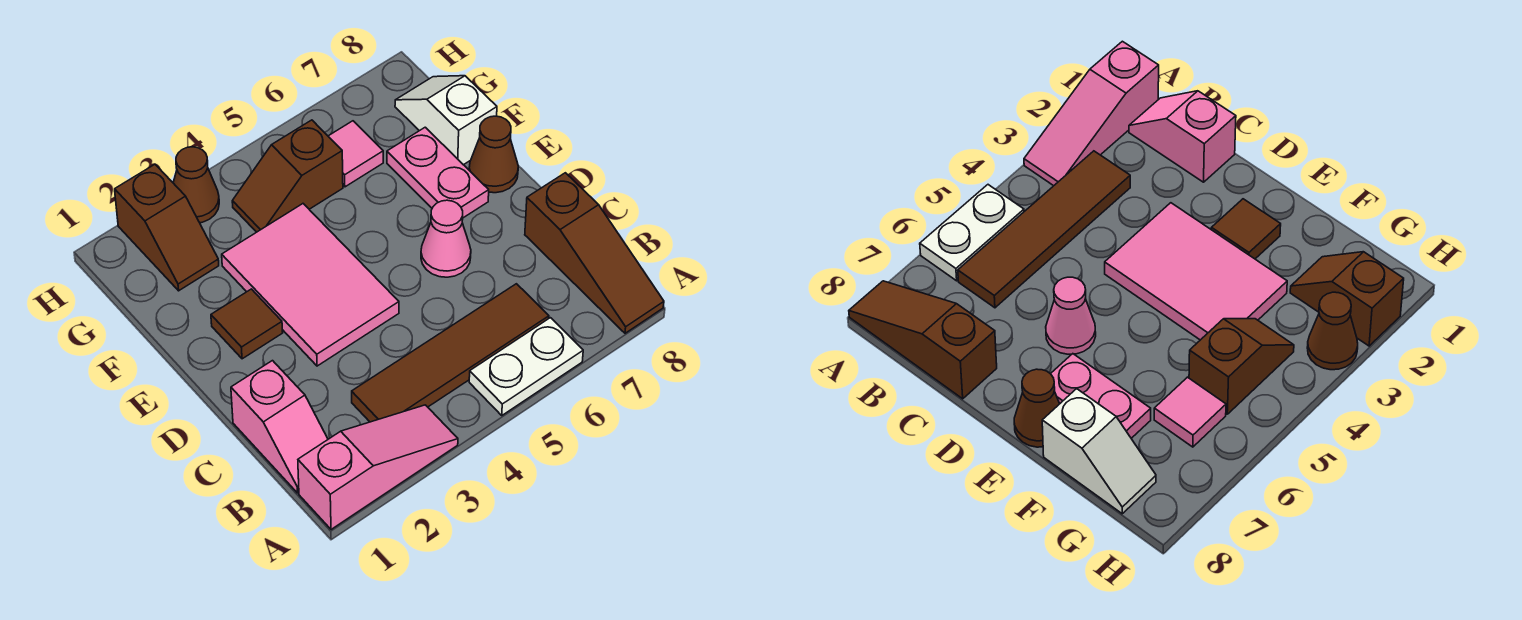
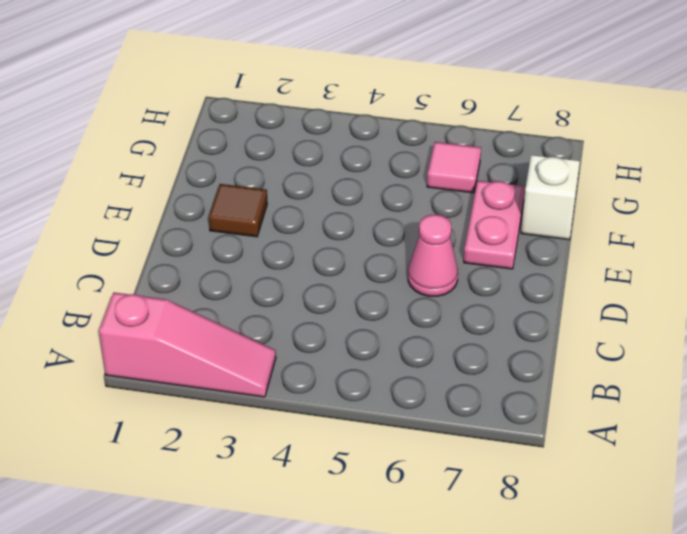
none -> white plate A5:A6 level 1
none -> brown slope A8:C8 level 1 top C
none -> pink slope B1:C1 level 1 top C

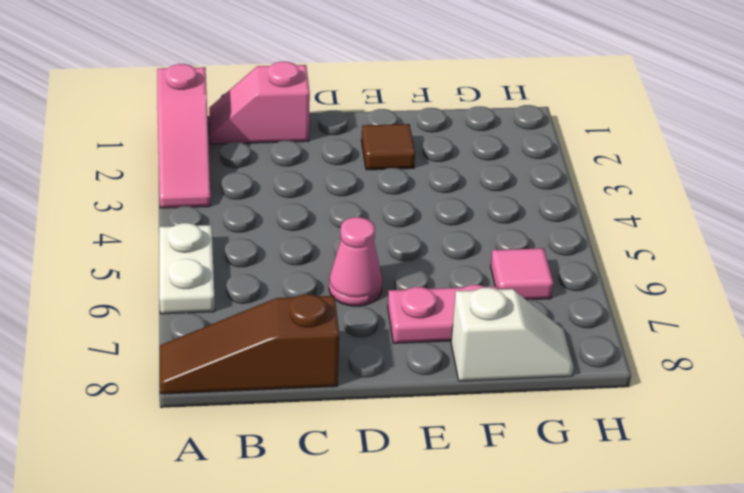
none -> brown tile B3:B6 level 1
none -> pink tile D3:F4 level 1
none -> brown cone E8 level 1

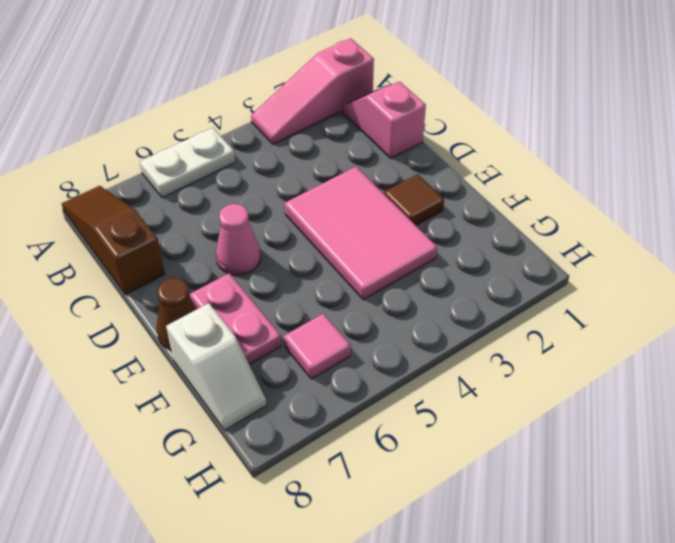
none -> brown tile B3:B6 level 1
none -> brown slope G2:H2 level 1 top H
none -> brown slope G4:G5 level 1 top 5

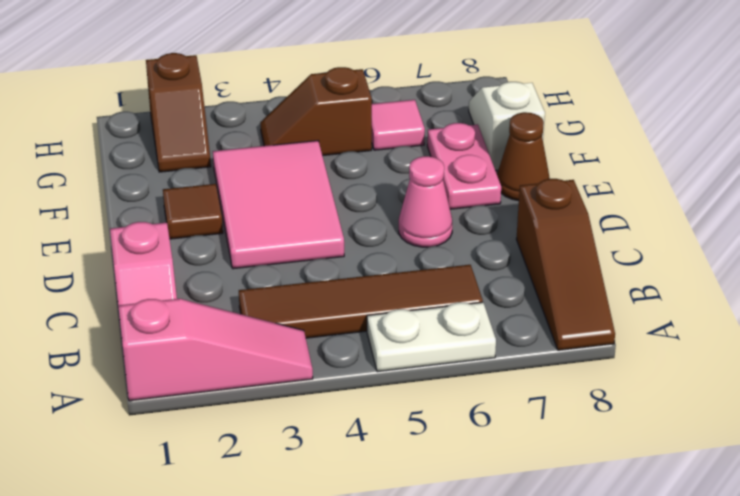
none -> brown cone H3 level 1

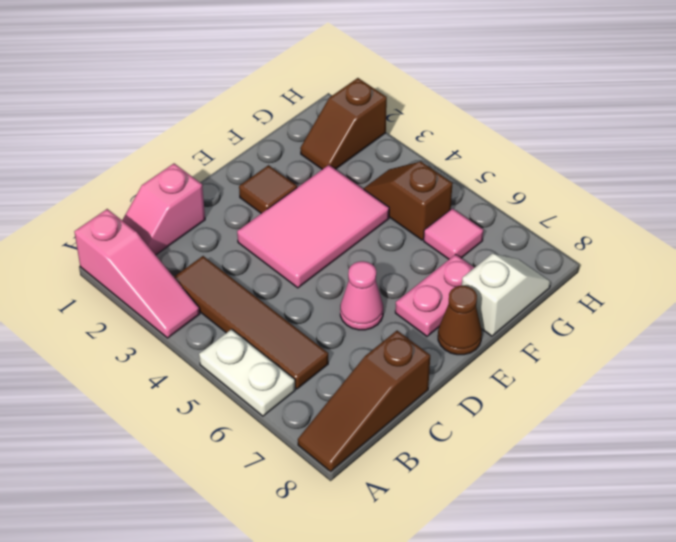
none -> brown cone H3 level 1

